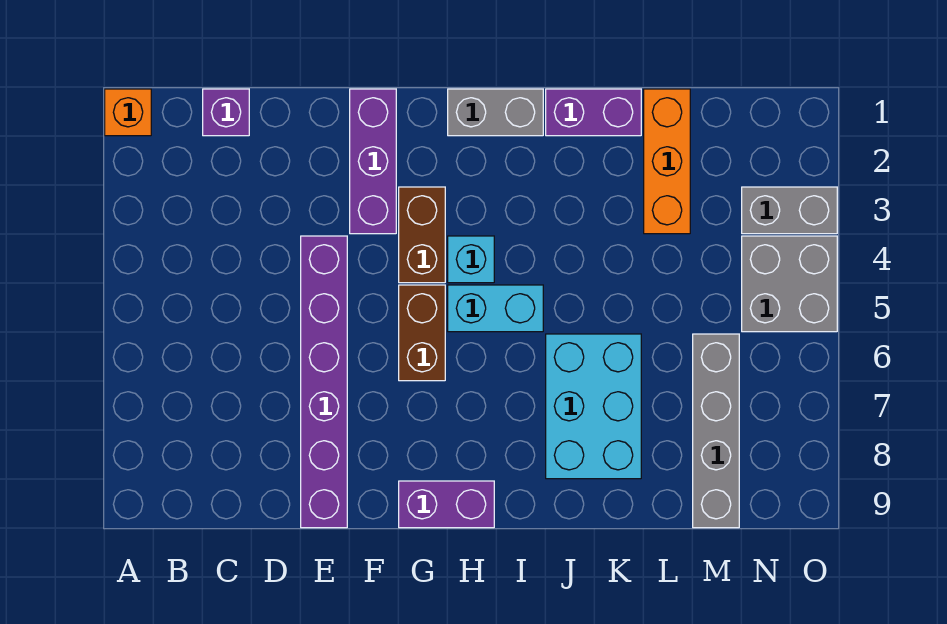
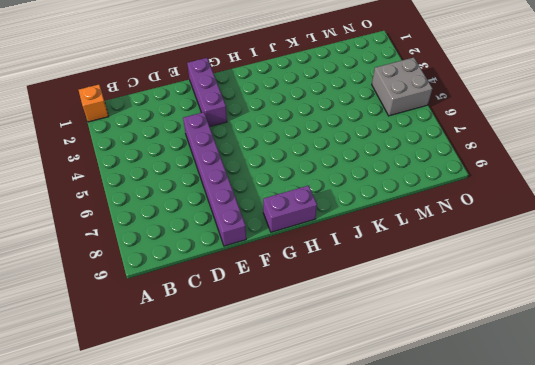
none -> purple brick C1 level 1
none -> brown brick G3:G4 level 1
none -> brown brick G5:G6 level 1

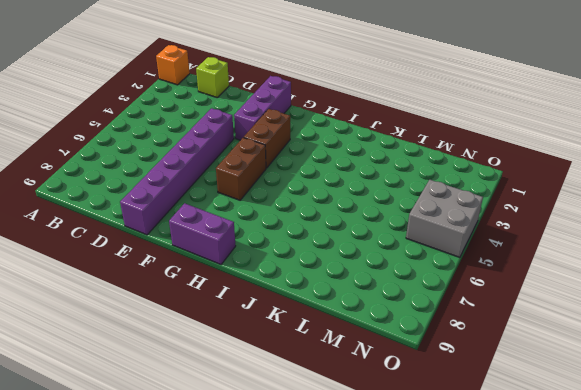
lime brick C1 level 1 -> purple brick C1 level 1
none -> grey brick H1:I1 level 1
none -> cyan brick H4 level 1
none -> cyan brick H5:I5 level 1

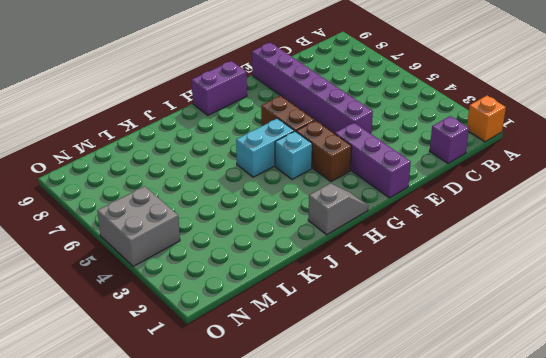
grey slope H1:I1 level 1 top I -> grey brick H1:I1 level 1
none -> purple brick J1:K1 level 1
none -> cyan brick J6:K8 level 1
none -> orange brick L1:L3 level 1

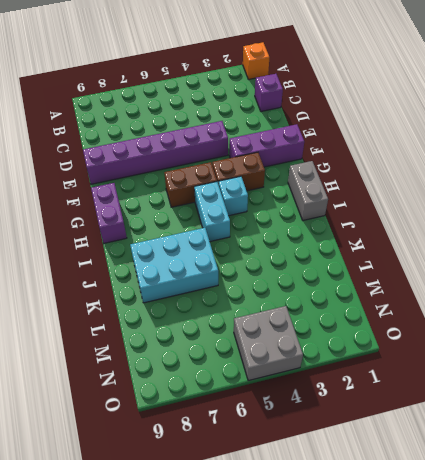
none -> purple brick J1:K1 level 1
none -> orange brick L1:L3 level 1
none -> grey brick M6:M9 level 1

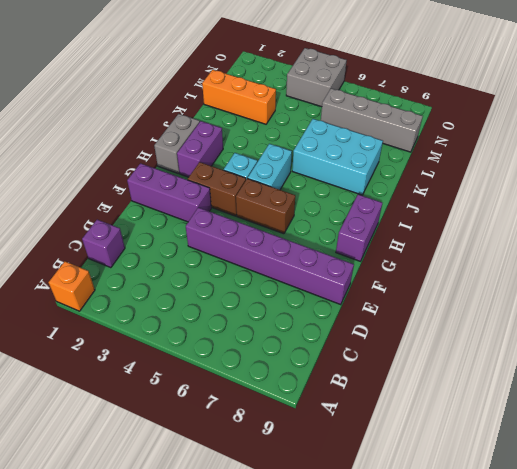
purple brick H2:I2 level 1 -> purple brick J1:K1 level 1
none -> grey brick N3:O3 level 1

